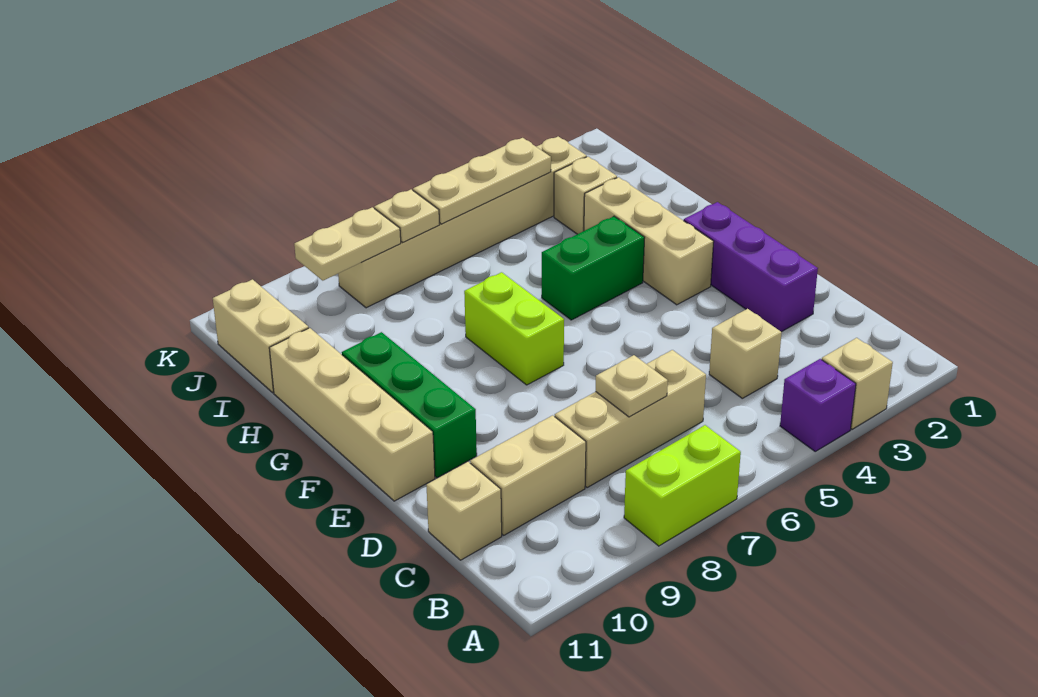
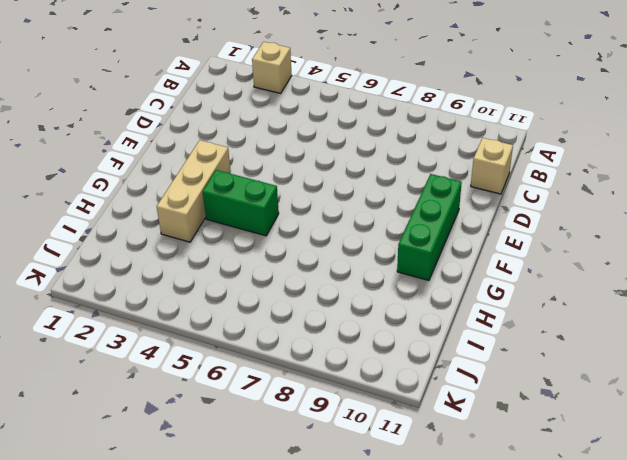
none -> purple brick A4 level 1
none -> lime brick A7:A8 level 1
none -> tan brick C4 level 1

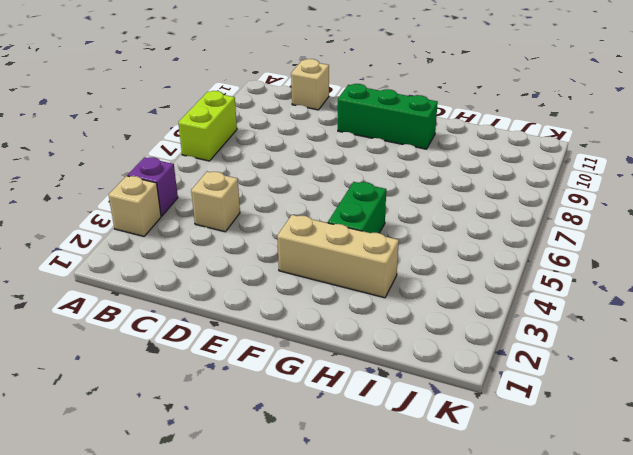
none -> tan brick C6:C8 level 1
none -> tan brick C9:C10 level 1
none -> purple brick D2:F2 level 1

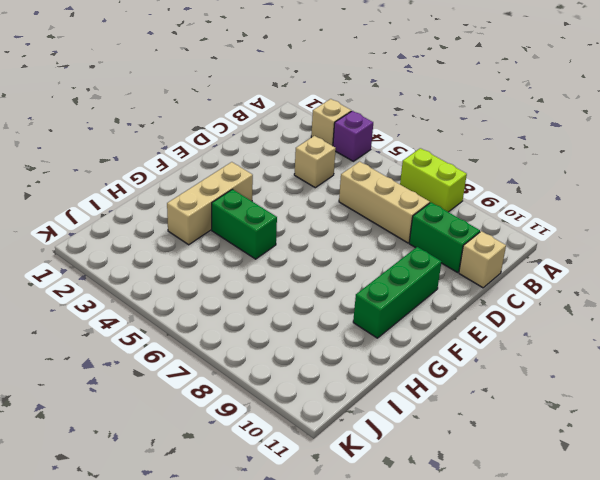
green brick C9:C10 level 1 -> tan brick C9:C10 level 1
none -> purple brick D2:F2 level 1
none -> tan brick E11:H11 level 1
none -> lime brick F7:G7 level 1

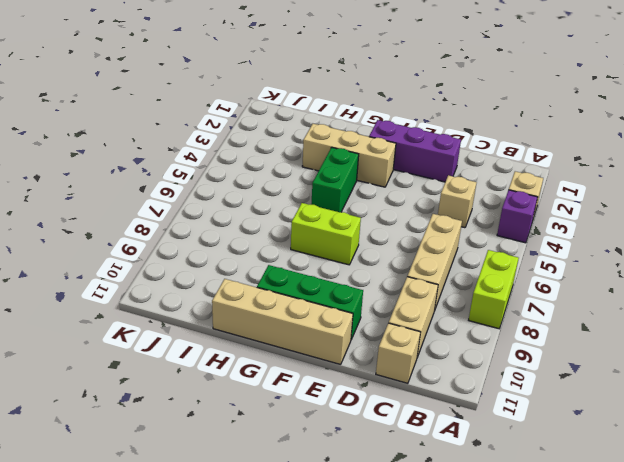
none -> tan brick I3 level 1
none -> tan brick I11:J11 level 1
none -> tan brick J3:J8 level 1

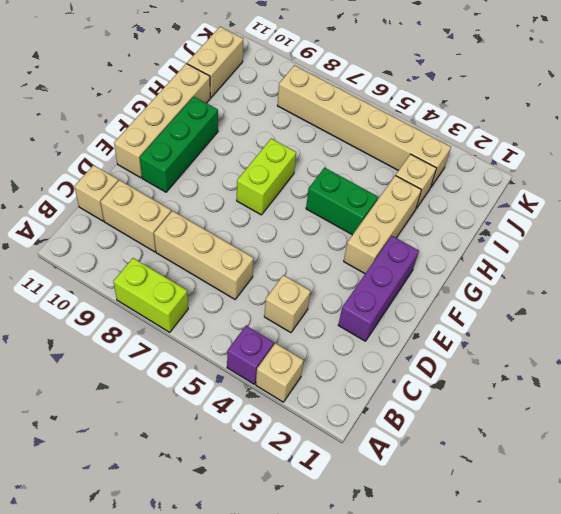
none -> tan plate C7 level 2
none -> tan plate J4:J6 level 2
none -> tan plate J7 level 2

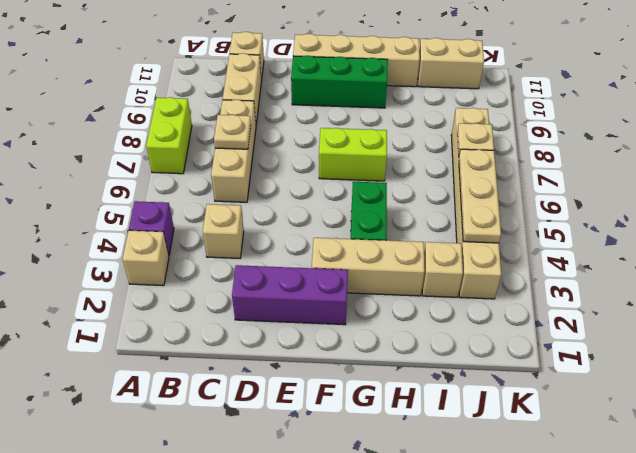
none -> tan plate J8:J9 level 2

